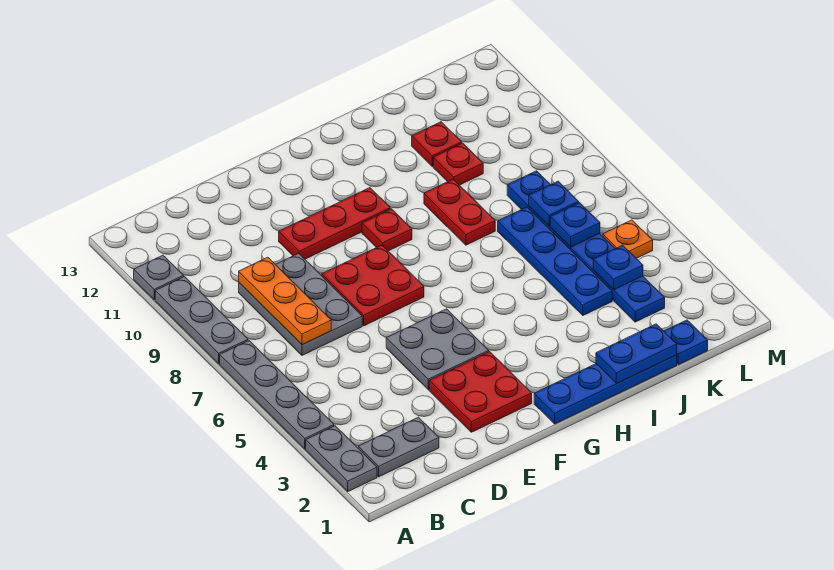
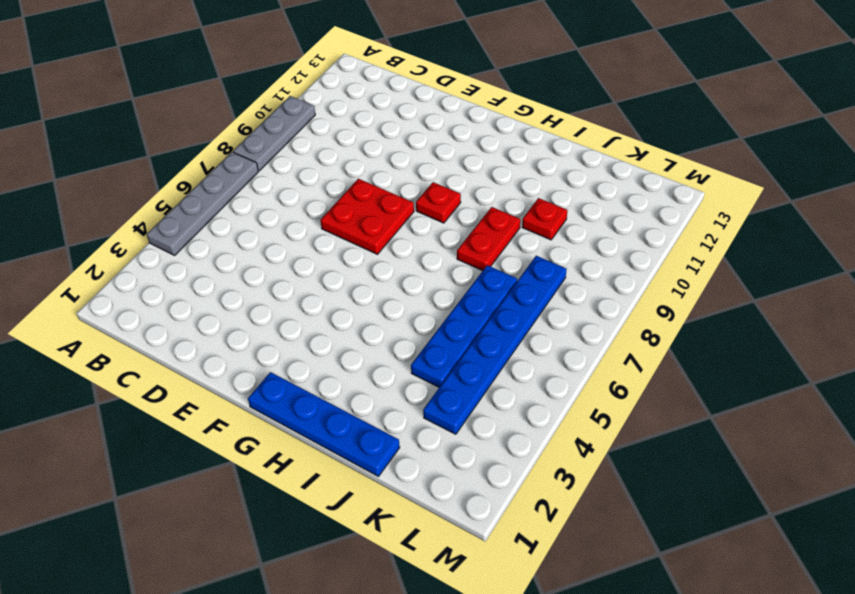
none -> grey plate A2:A3 level 1
none -> grey plate A11 level 1
none -> grey plate B2:C2 level 1

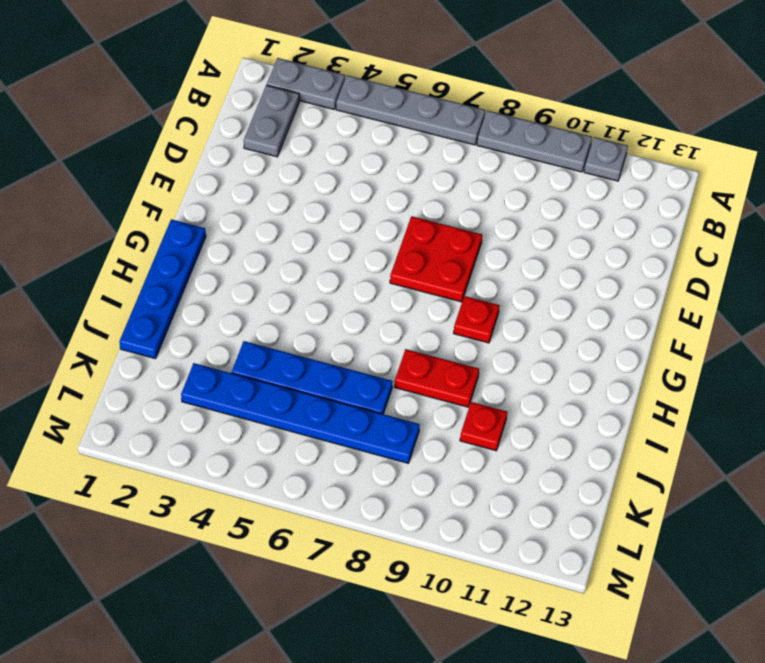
none -> grey plate C7:D9 level 1
none -> red plate E2:F3 level 1
none -> grey plate E4:F5 level 1

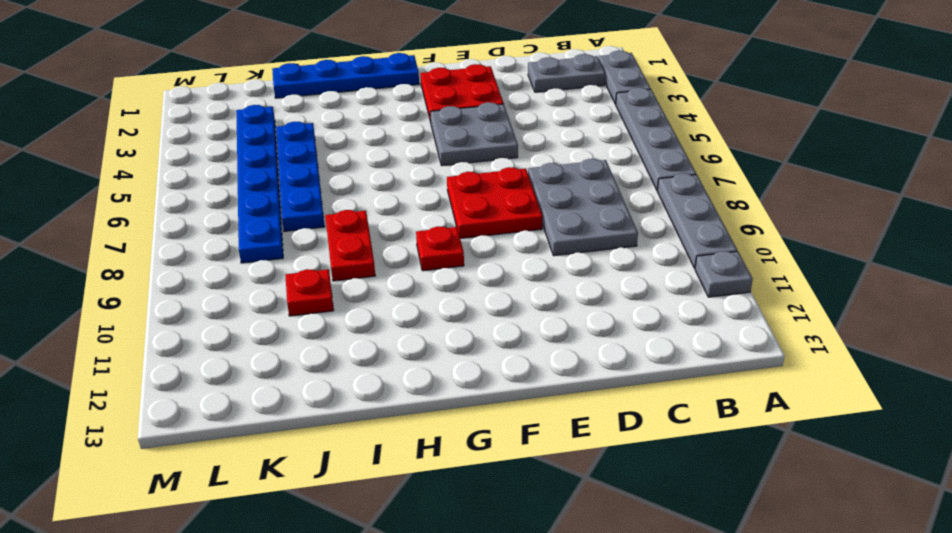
none -> red plate E10:G10 level 1
none -> red plate J11 level 1
none -> blue plate K1 level 1

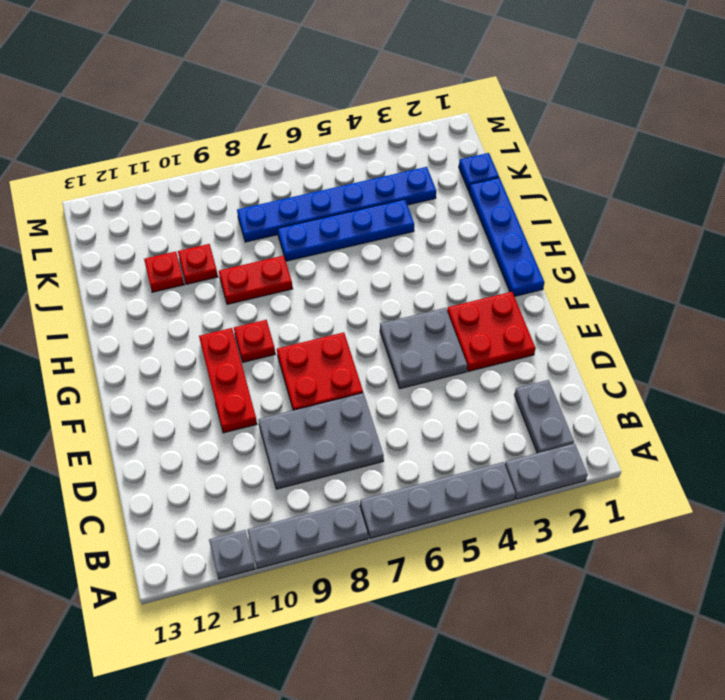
none -> orange plate L5 level 1
none -> orange plate C7:C9 level 2
none -> blue plate I1:J1 level 2

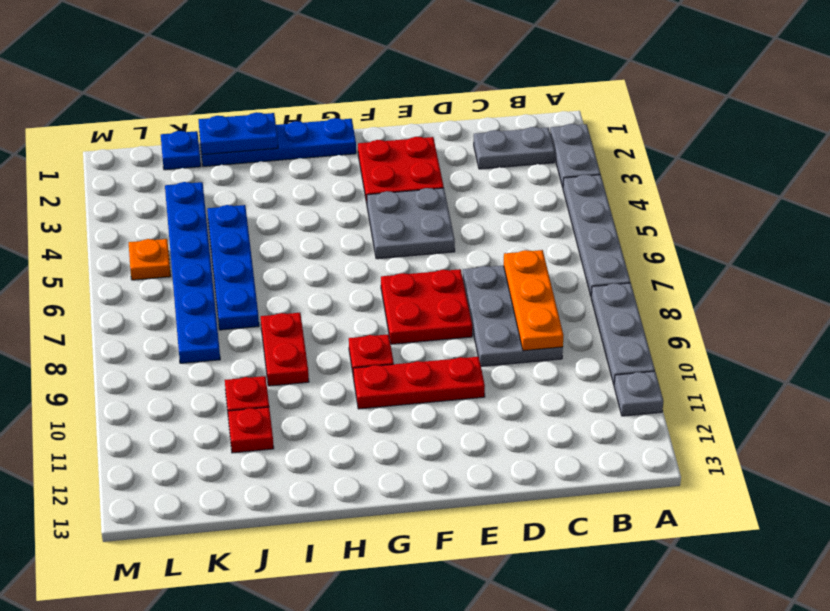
none -> blue plate K4 level 2
none -> blue plate K6 level 2
none -> blue plate K7 level 2

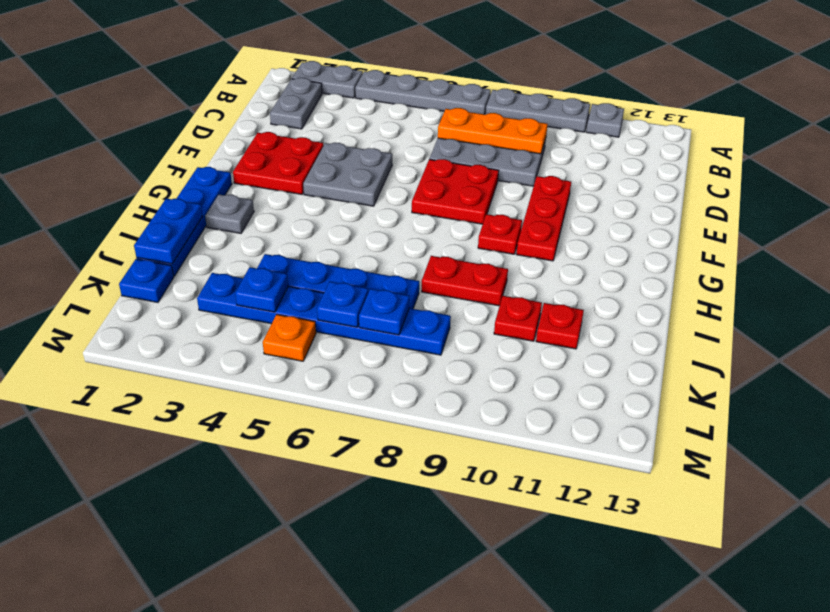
grey plate H2 level 1 -> none

